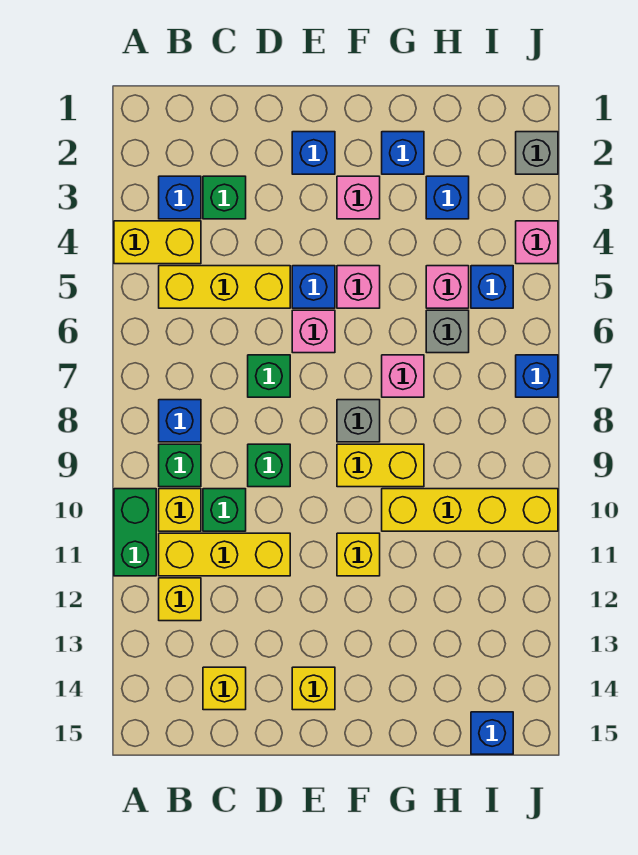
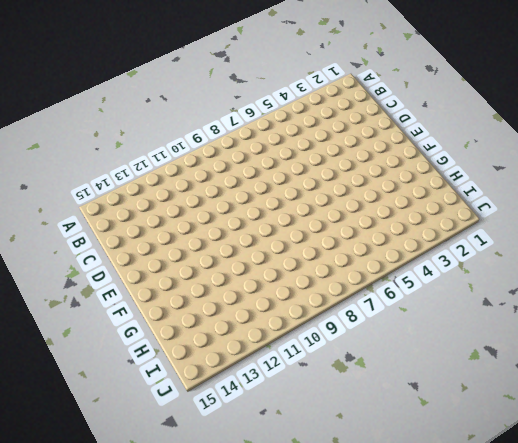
none -> yellow brick A4:B4 level 1
none -> green brick A10:A11 level 1
none -> blue brick B3 level 1
none -> yellow brick B5:D5 level 1

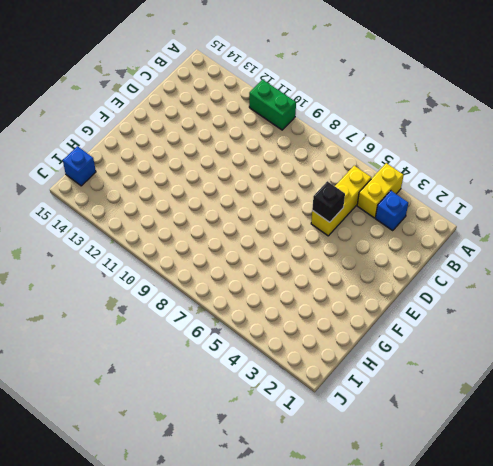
black brick D5 level 2 -> none
none -> blue brick B8 level 1
none -> green brick B9 level 1
none -> yellow brick B10 level 1
none -> yellow brick B11:D11 level 1

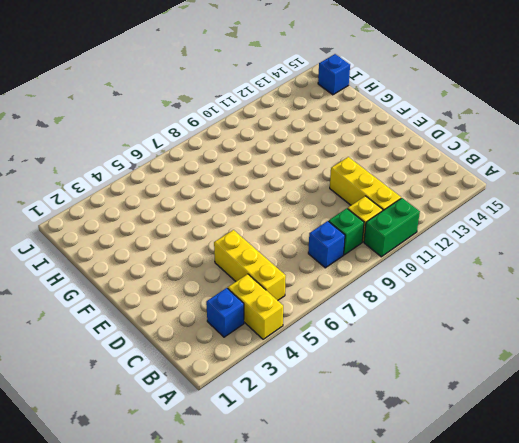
none -> yellow brick B12 level 1
none -> green brick C3 level 1
none -> green brick C10 level 1
none -> yellow brick C14 level 1

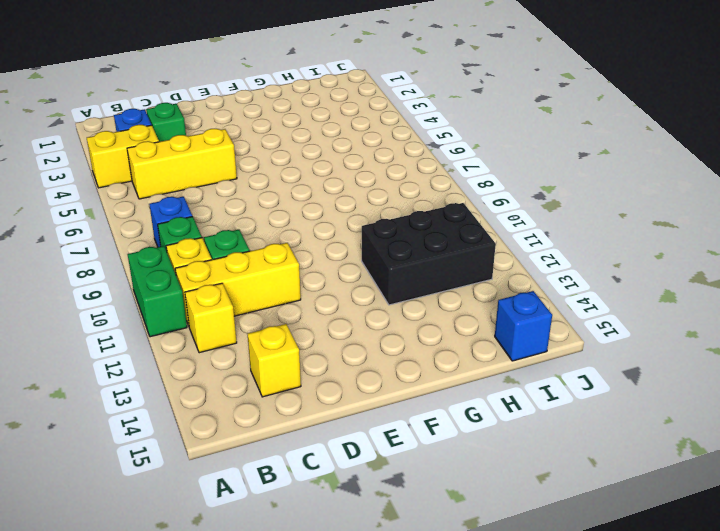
black brick G11:I12 level 1 -> none
none -> green brick D7 level 1
none -> green brick D9 level 1
none -> blue brick E2 level 1
none -> blue brick E5 level 1

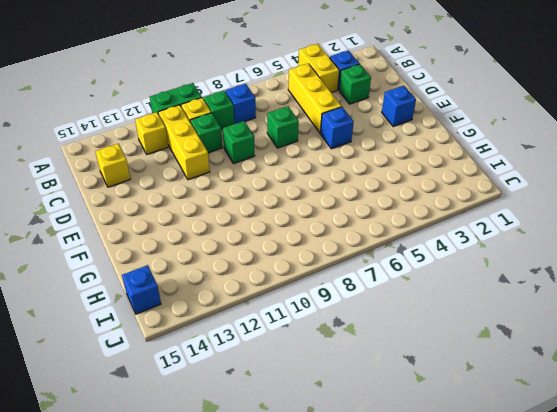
none -> pink brick E6 level 1
none -> yellow brick E14 level 1
none -> pink brick F3 level 1
none -> pink brick F5 level 1

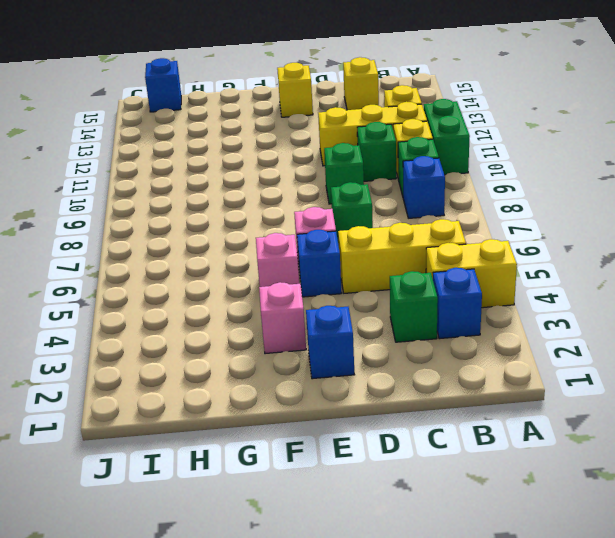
none -> grey brick F8 level 1
none -> yellow brick F9:G9 level 1
none -> yellow brick F11 level 1
none -> blue brick G2 level 1

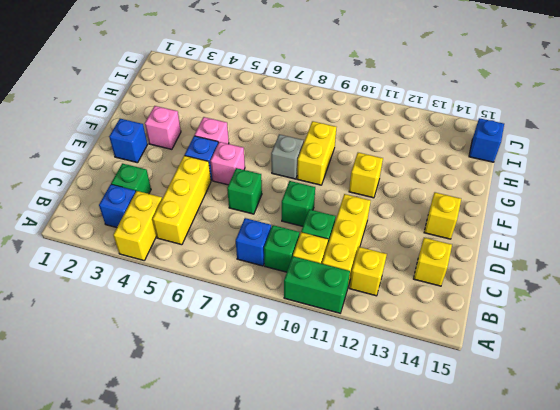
none -> blue brick G2 level 1
none -> pink brick G7 level 1
none -> yellow brick G10:J10 level 1
none -> blue brick H3 level 1

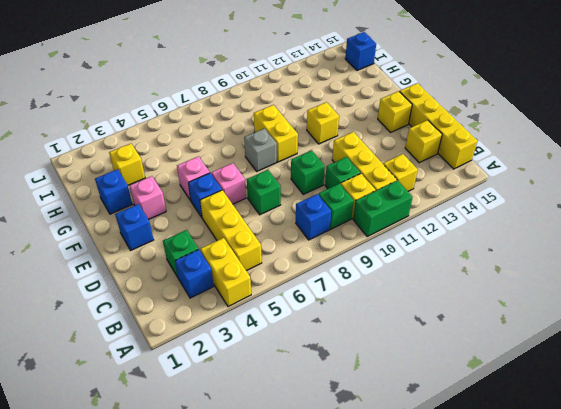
yellow brick B15:E15 level 1 -> yellow brick G10:J10 level 1
yellow brick H3 level 1 -> blue brick H3 level 1
none -> pink brick G7 level 1
none -> pink brick H5 level 1
none -> grey brick H6 level 1
none -> blue brick I5 level 1

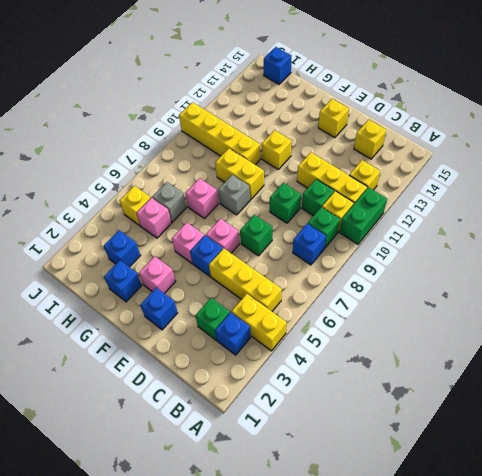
yellow brick I5 level 1 -> blue brick I5 level 1
none -> grey brick J2 level 1
none -> pink brick J4 level 1
none -> blue brick J7 level 1

